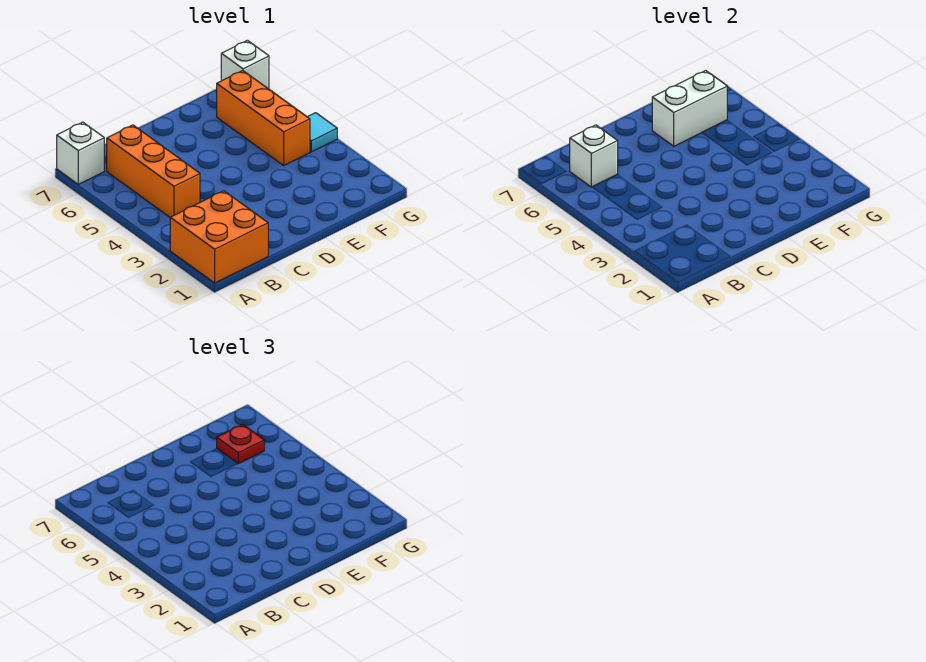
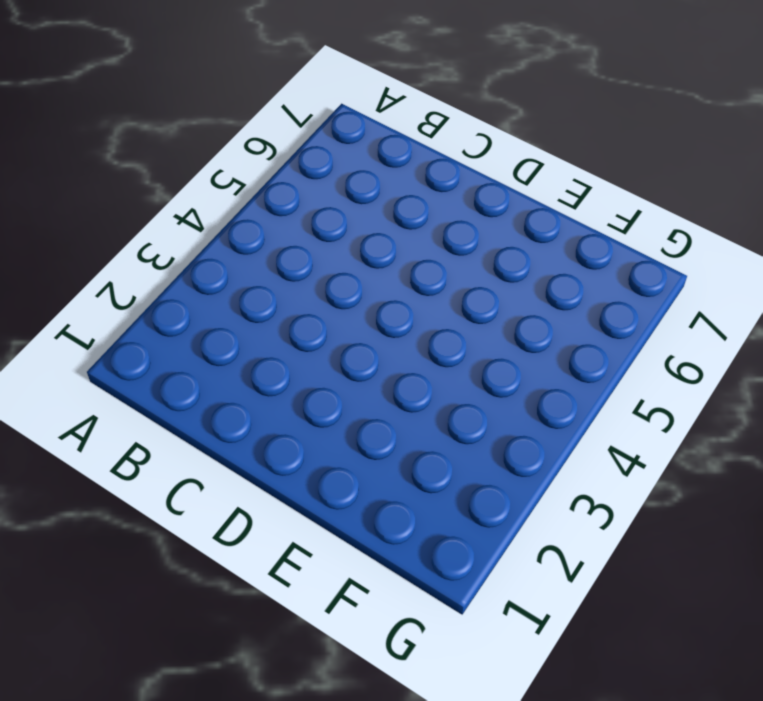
none -> orange brick A1:B2 level 1
none -> white brick A7 level 1

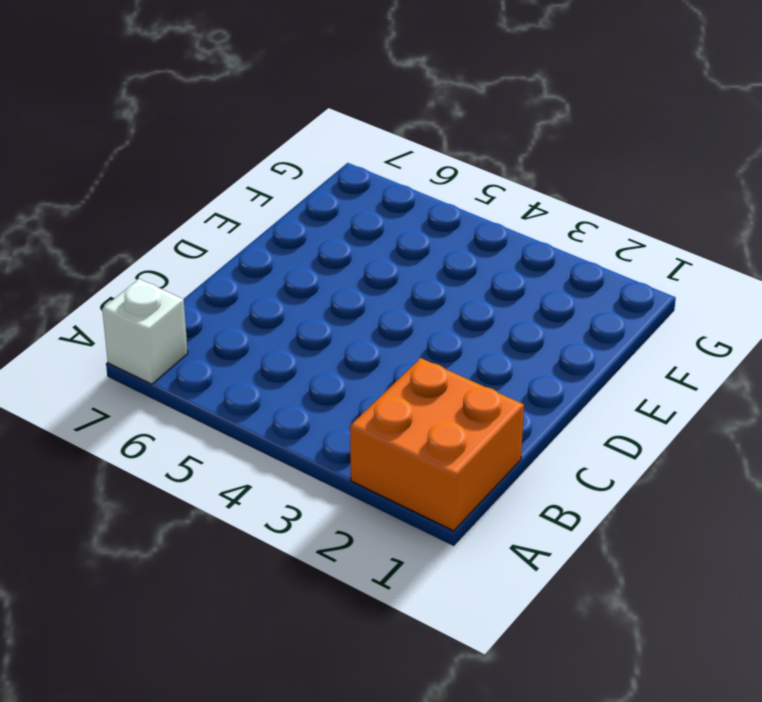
none -> orange brick B4:B6 level 1
none -> orange brick F4:F6 level 1

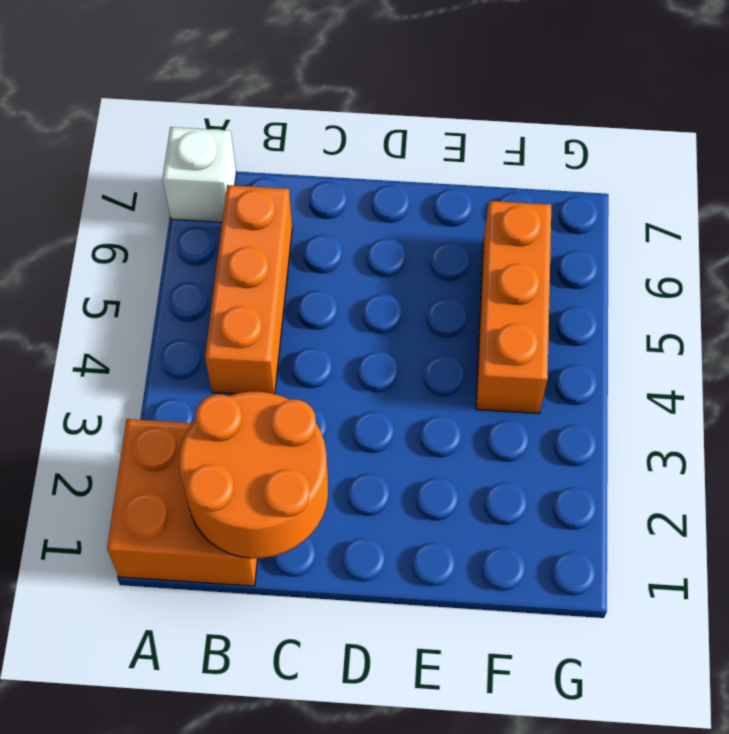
orange round brick B1:C2 level 2 -> none
none -> cyan tile G4 level 1
none -> white brick G7 level 1

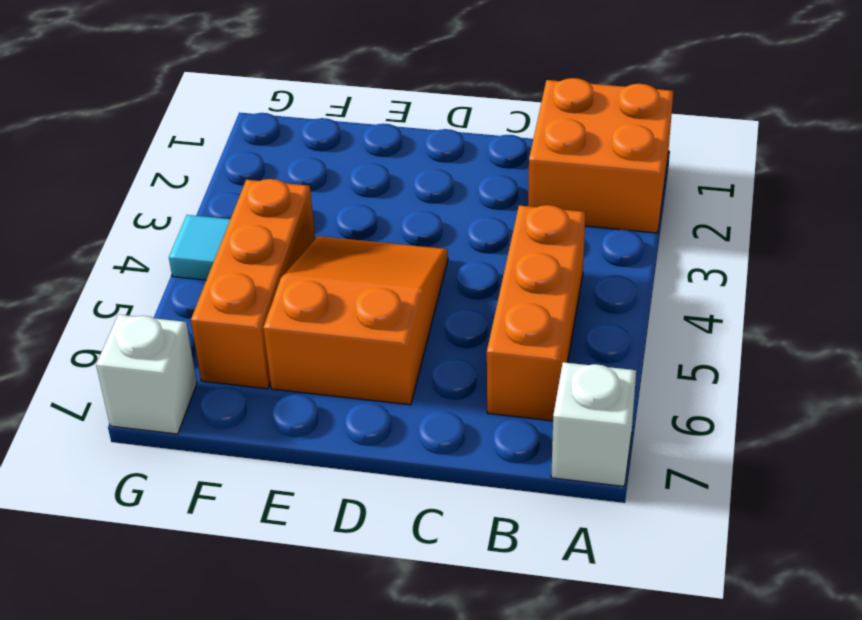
orange slope D4:E6 level 1 top 6 -> none
none -> white brick B6 level 2
none -> white brick E6:F6 level 2

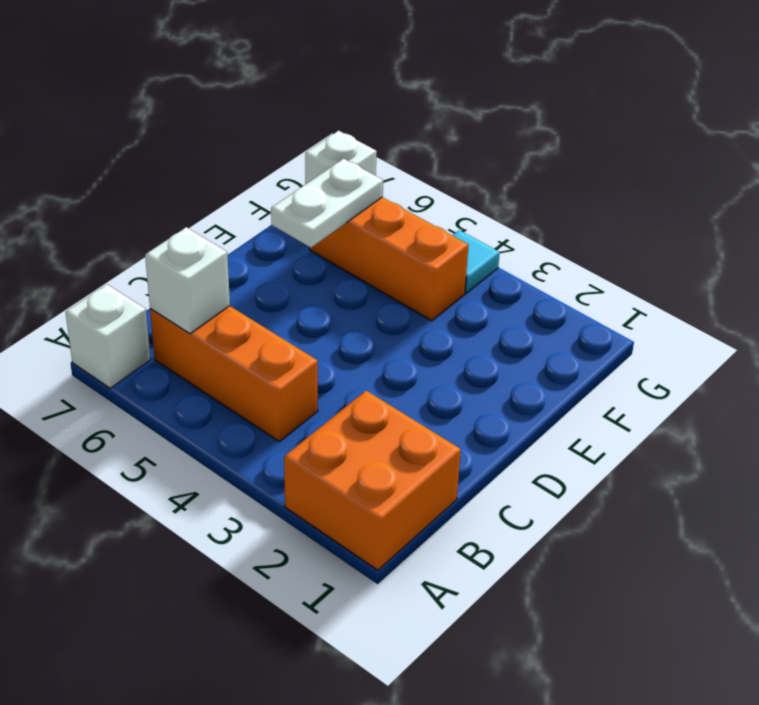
white plate E6:F6 level 2 -> white brick E6:F6 level 2
none -> red plate F6 level 3

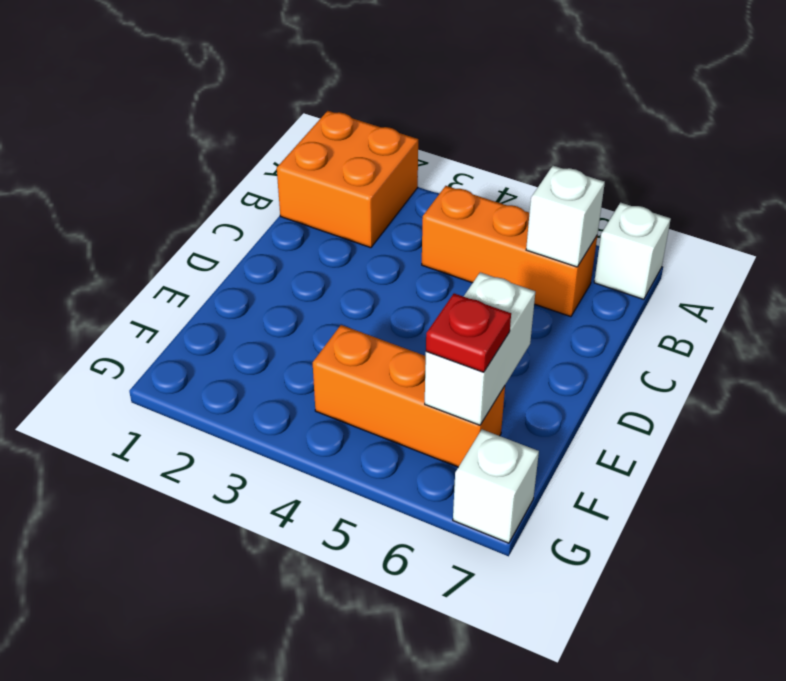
none -> cyan tile G4 level 1

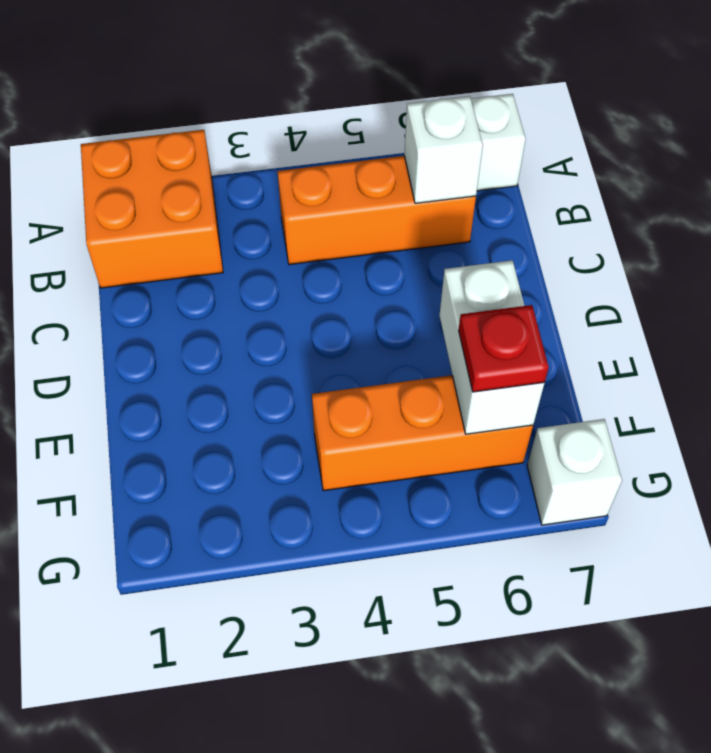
none -> cyan tile G4 level 1

